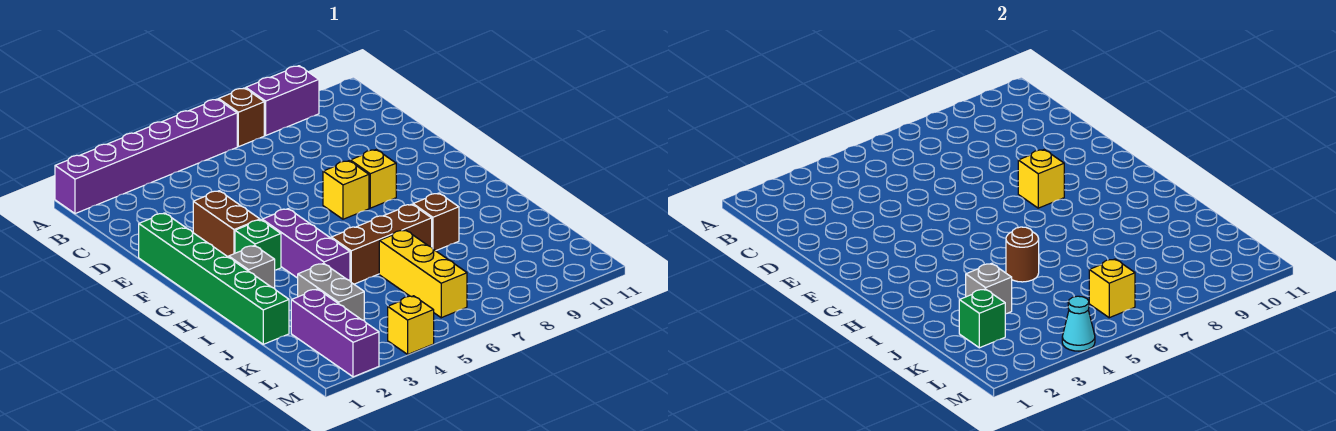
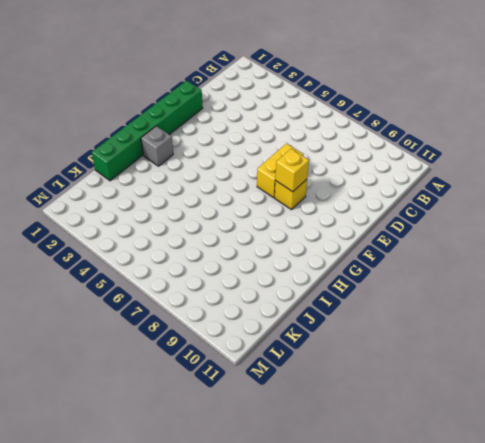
yellow brick E7:F7 level 1 -> yellow brick F7 level 1
none -> purple brick A1:A6 level 1
none -> brown brick A7 level 1
none -> purple brick A8:A9 level 1

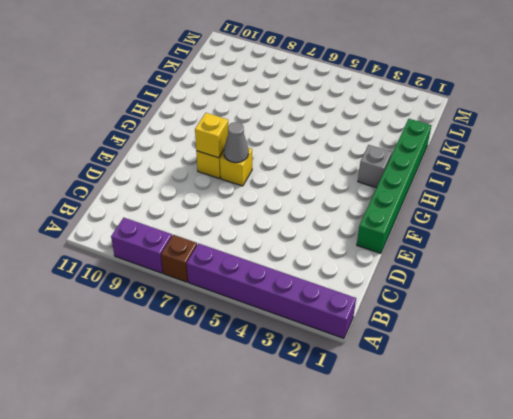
grey cone F7 level 2 -> none
none -> brown brick E3:F3 level 1
none -> green brick G3 level 1
none -> purple brick G4:I4 level 1

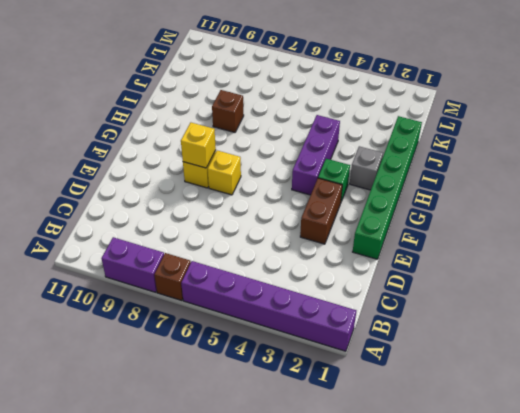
none -> brown brick I5:I7 level 1
none -> grey brick J3:K3 level 1
none -> yellow brick J6:L6 level 1

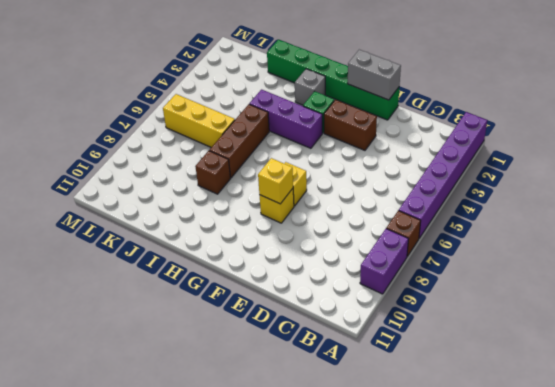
grey brick E1:F1 level 2 -> grey brick J3:K3 level 1
none -> purple brick K2:M2 level 1
none -> yellow brick M4 level 1
none -> brown round brick I5 level 2

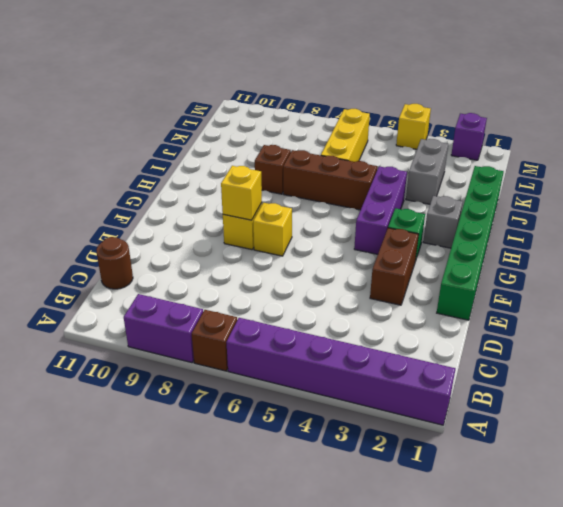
brown round brick C11 level 1 -> brown round brick I5 level 2
purple brick M2 level 1 -> purple brick K2:M2 level 1
none -> grey brick J3 level 2
none -> green brick K2 level 2
none -> yellow brick L6 level 2

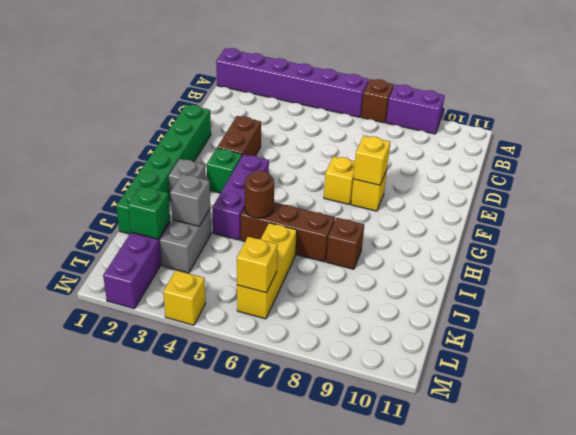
none -> cyan cone M4 level 2

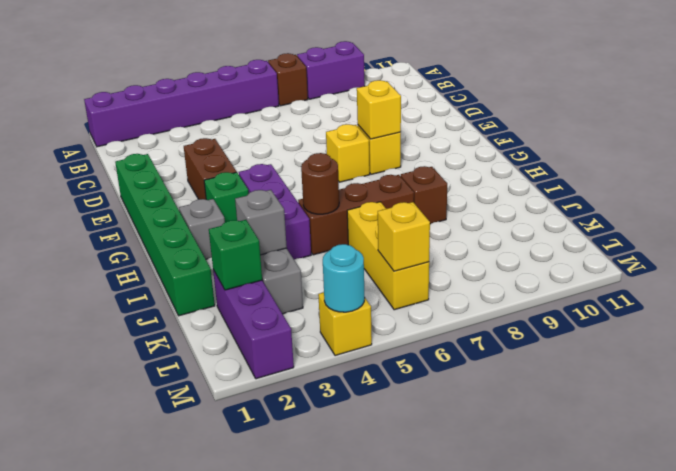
cyan round brick M4 level 2 -> cyan cone M4 level 2

